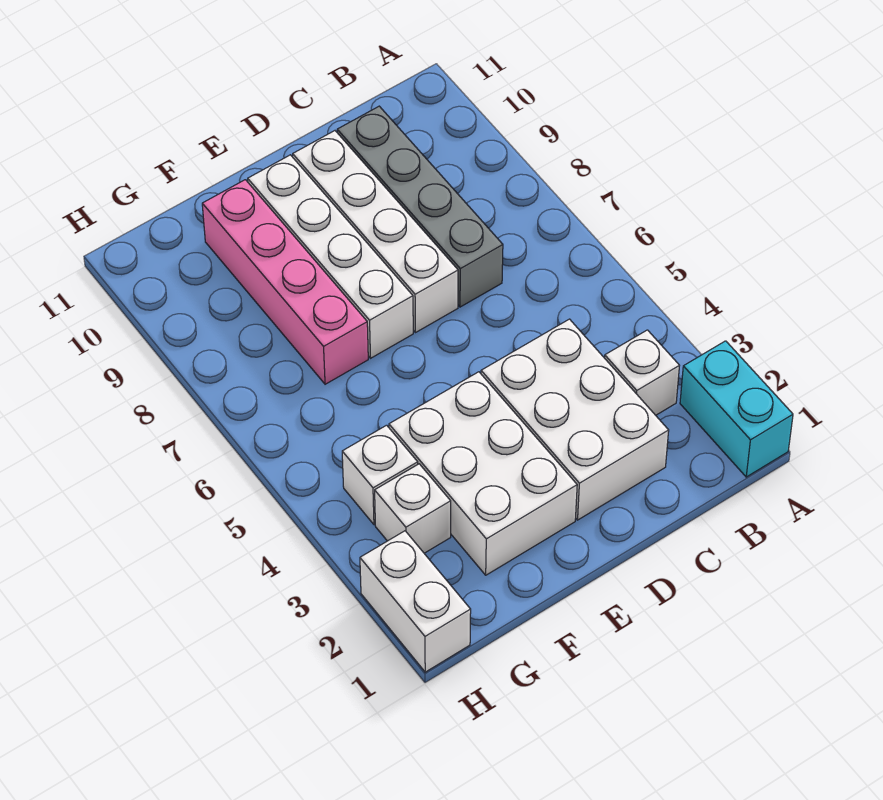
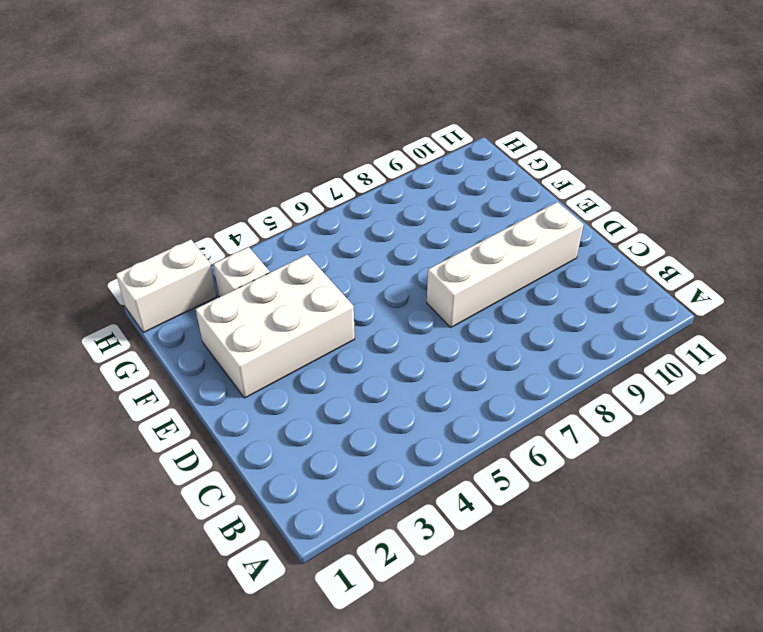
none -> cyan brick A1:A2 level 1
none -> white brick B3 level 1

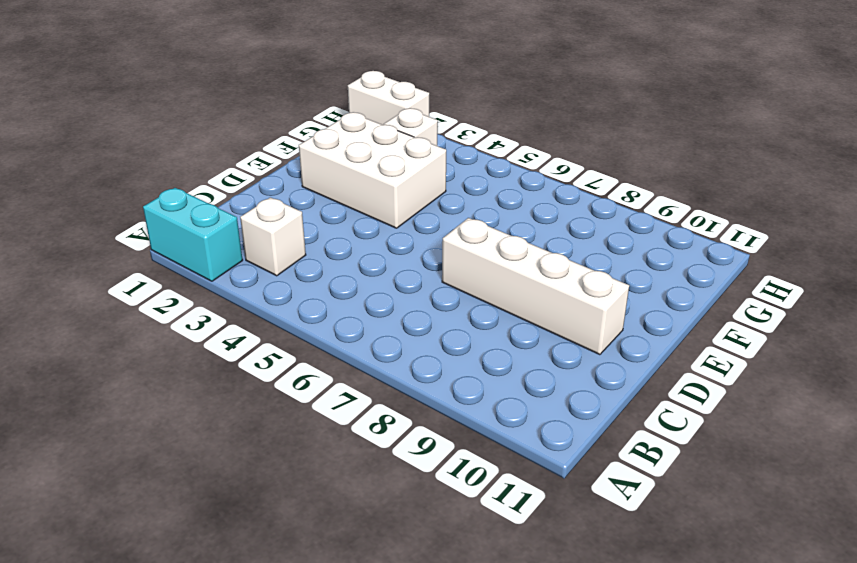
none -> white brick C2:D4 level 1
none -> grey brick C7:C10 level 1

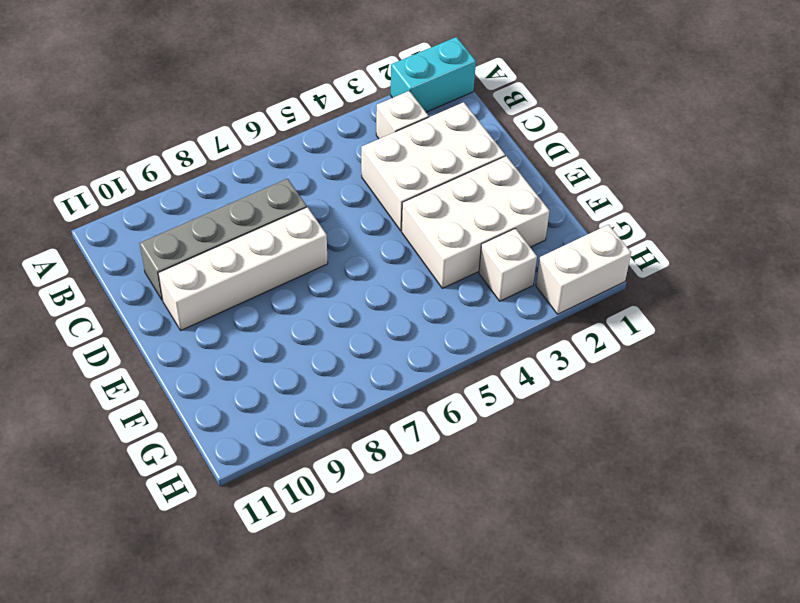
none -> white brick E7:E10 level 1
none -> pink brick F7:F10 level 1

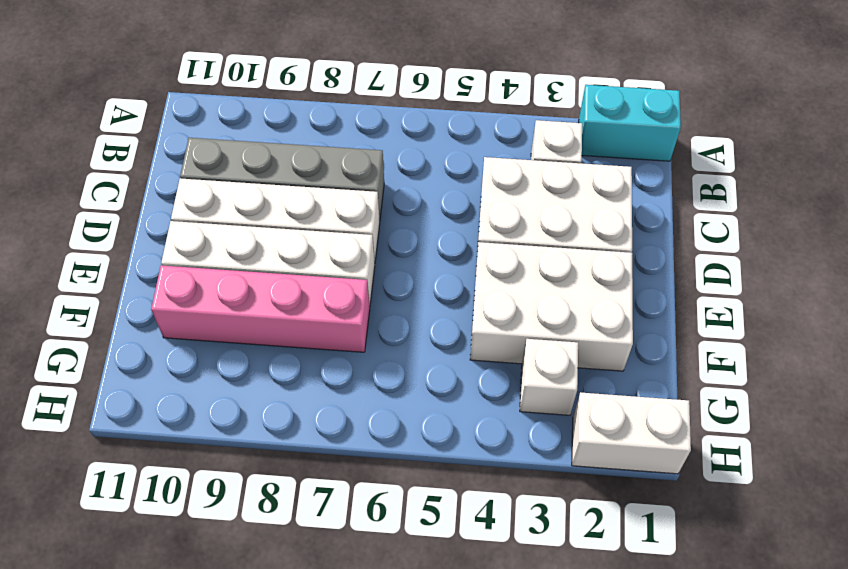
none -> white brick G4 level 1

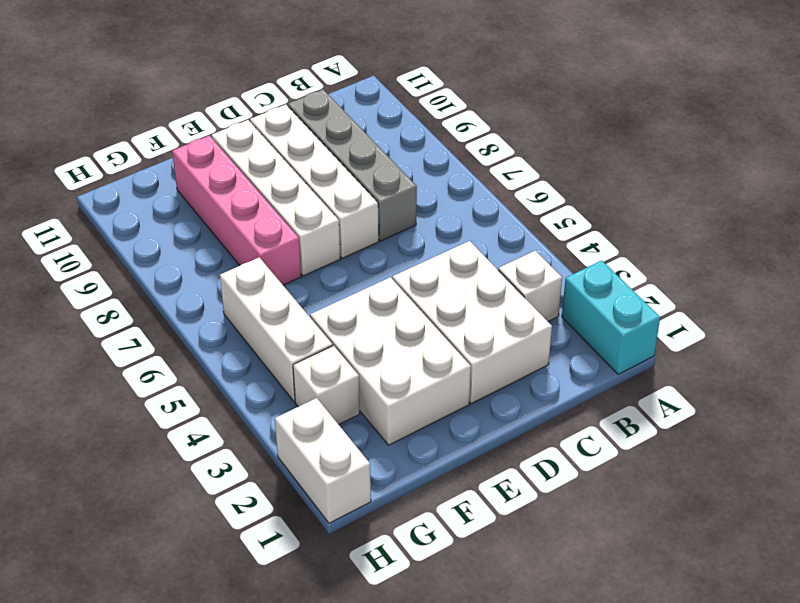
white brick G4:G6 level 1 -> white brick G4 level 1

